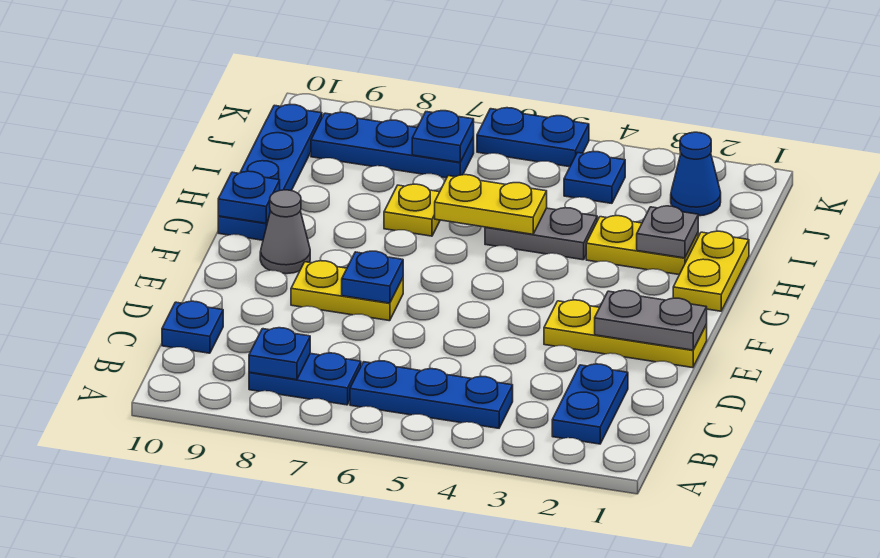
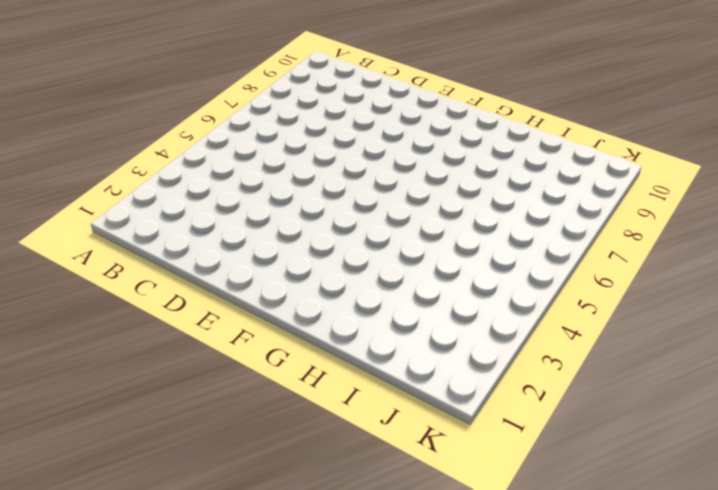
none -> blue plate B2:C2 level 1
none -> blue plate B4:B6 level 1
none -> blue plate B7:B8 level 1

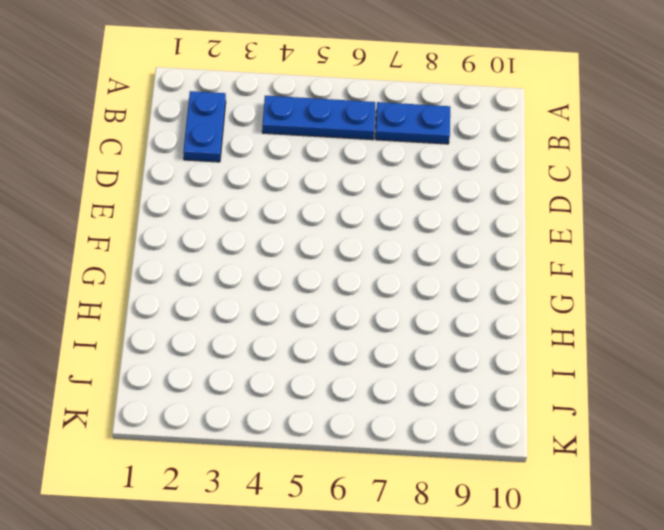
none -> blue plate C10 level 1
none -> yellow plate E1:E3 level 1
none -> yellow plate E7:E8 level 1

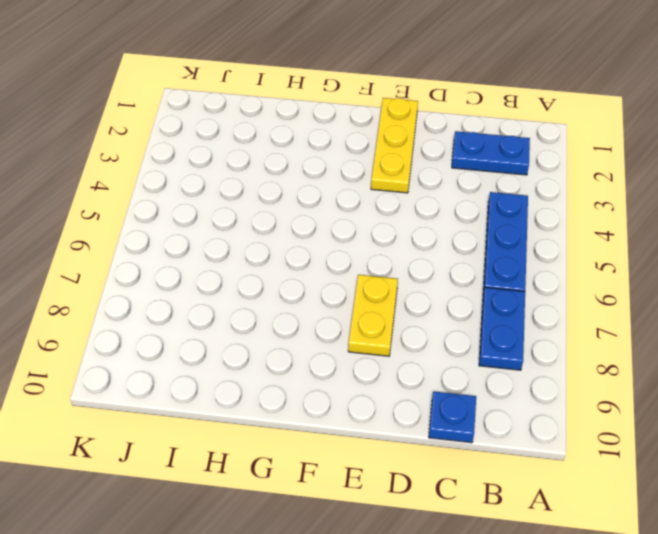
none -> grey cone F9 level 1
none -> yellow plate G1:H1 level 1
none -> blue plate G10:J10 level 1

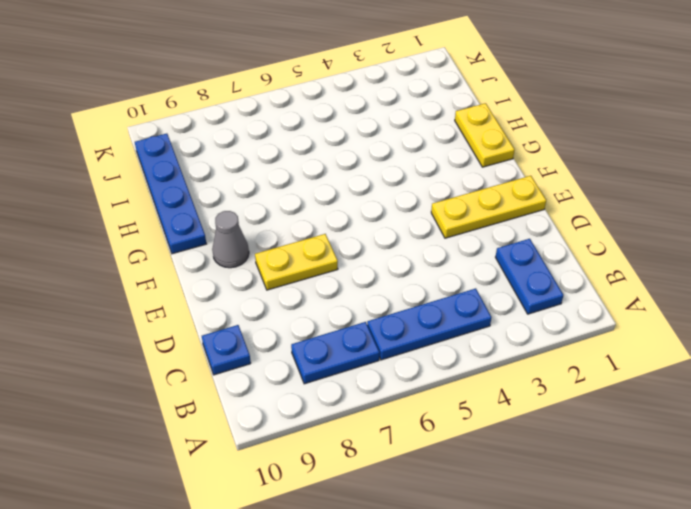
none -> yellow plate H2:H3 level 1
none -> grey plate H4:H5 level 1
none -> yellow plate H7 level 1

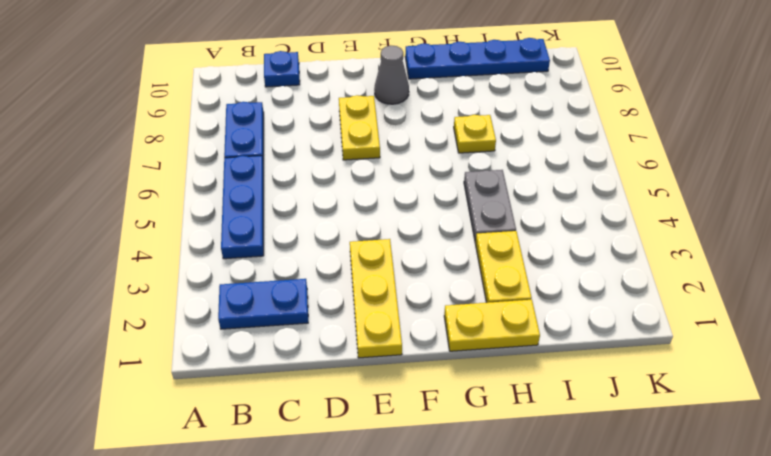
none -> blue cone J2 level 1
none -> blue plate J4 level 1
none -> blue plate J7:J9 level 1

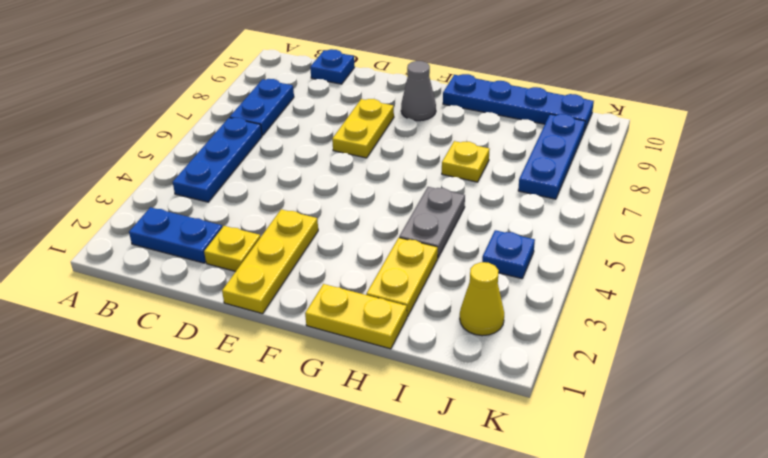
yellow plate D2 level 1 -> none
yellow cone J2 level 1 -> blue cone J2 level 1
none -> blue plate K5:K6 level 1
none -> blue plate B8 level 2
none -> grey plate E1:E2 level 2

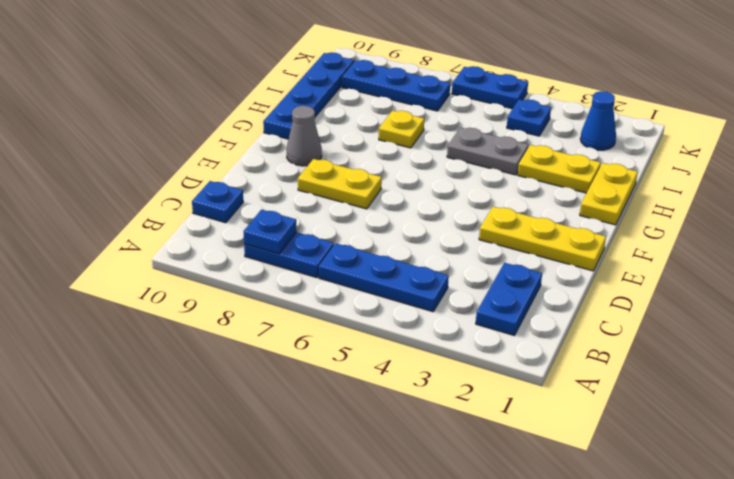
none -> grey plate E1:E2 level 2
none -> blue plate E7 level 2
none -> blue plate G10 level 2

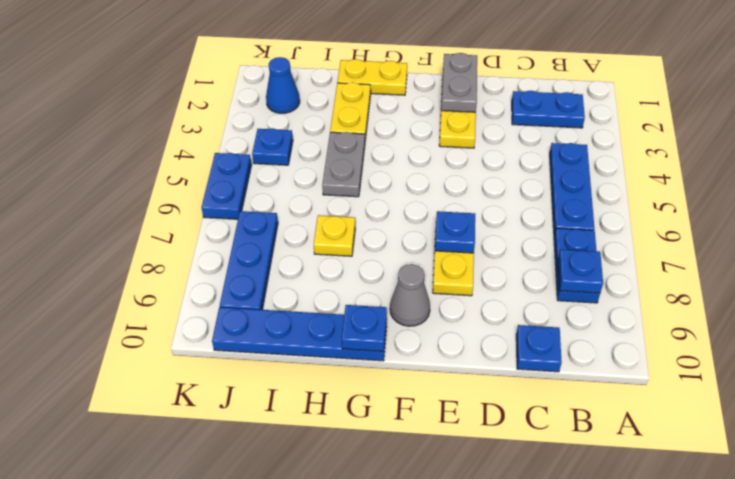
none -> grey plate H2 level 2
none -> yellow plate H5:H6 level 2
none -> blue plate J7 level 2

